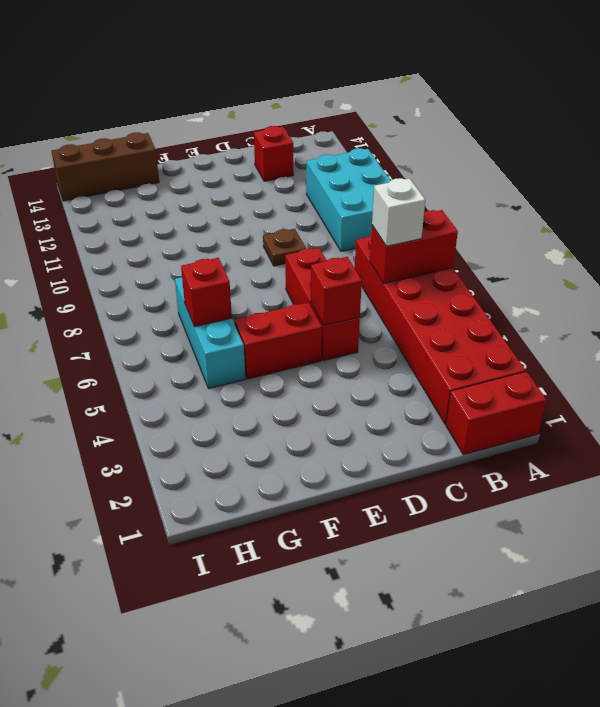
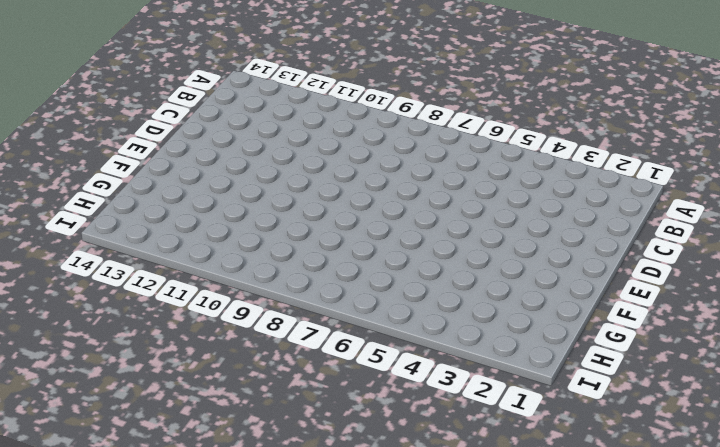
none -> red brick A1:B1 level 1
none -> red brick A2:B7 level 1
none -> cyan brick A9:B11 level 1

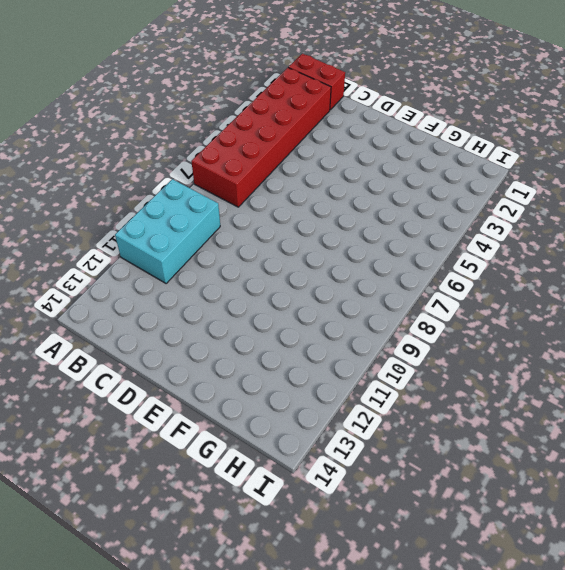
none -> red brick C13 level 1
none -> red brick D5:D7 level 1
none -> brown plate D9 level 1

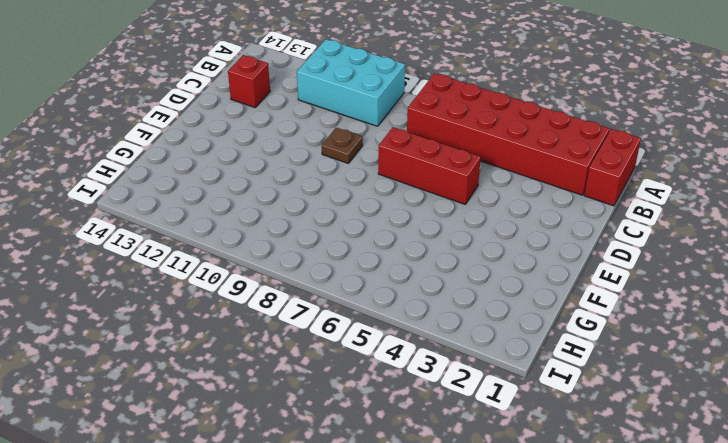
none -> red brick E5:F5 level 1
none -> cyan brick G5:G7 level 1
none -> brown brick G14:I14 level 1

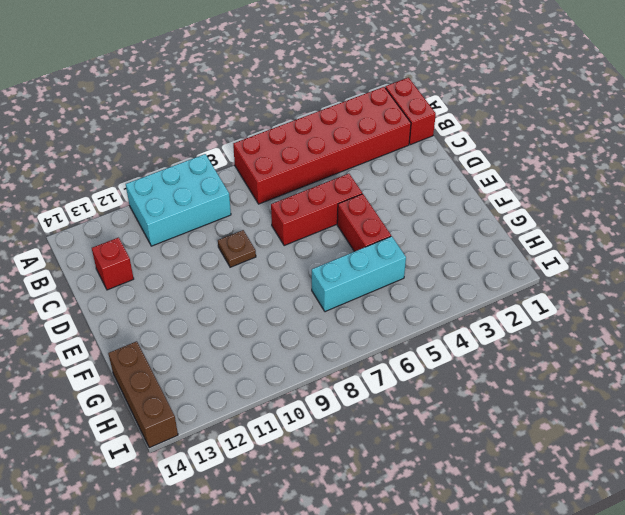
none -> red brick A6:B6 level 2
none -> red brick D5 level 2
none -> red brick G6 level 2

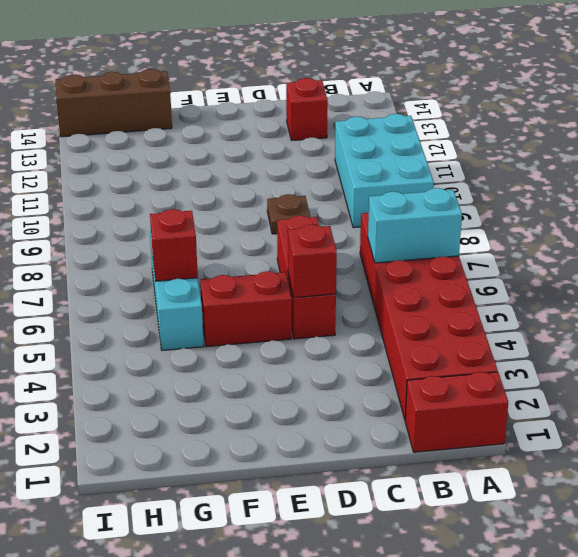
cyan brick A6:B6 level 2 -> red brick A6:B6 level 2
none -> white brick B6 level 3

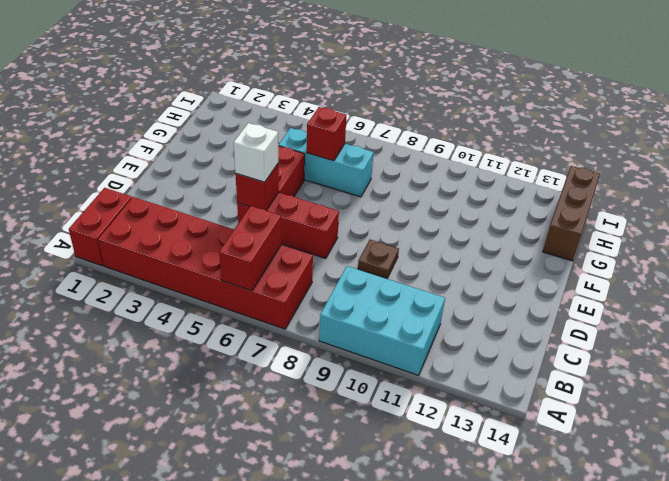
white brick D5 level 3 -> white brick B6 level 3
none -> red brick C13 level 1

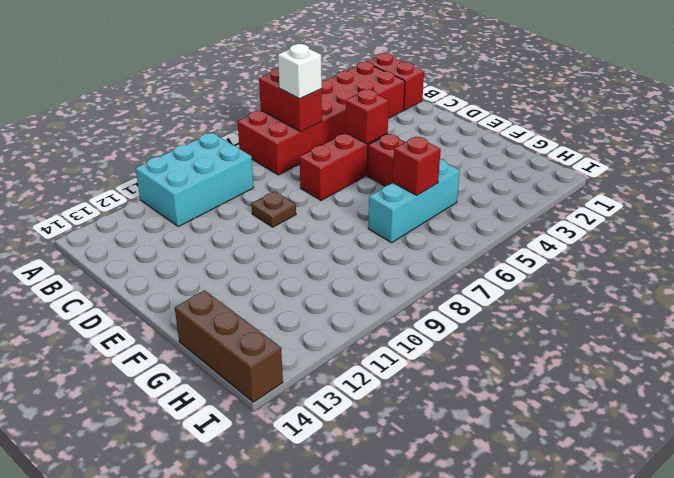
none -> red brick C13 level 1

